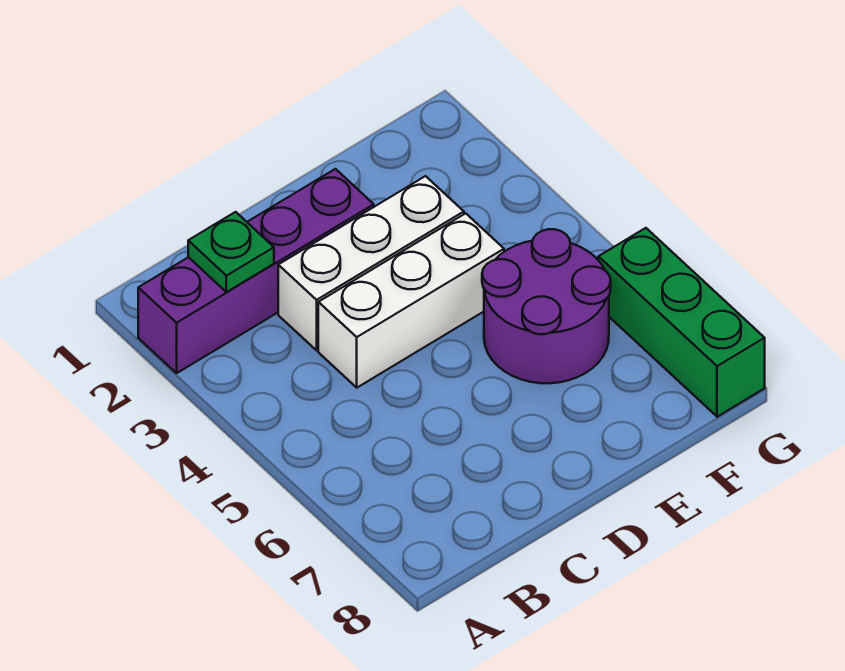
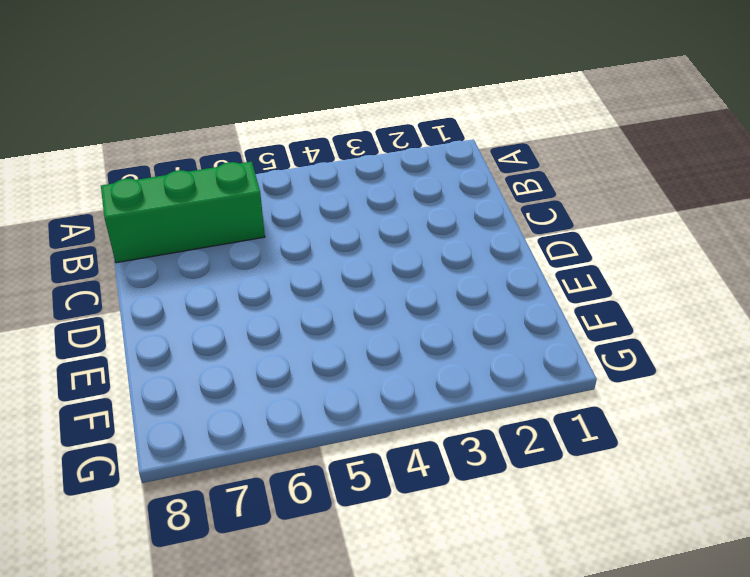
green brick B6:B8 level 1 -> green brick G6:G8 level 1
none -> purple brick A2:D2 level 1
none -> white brick C3:E3 level 1

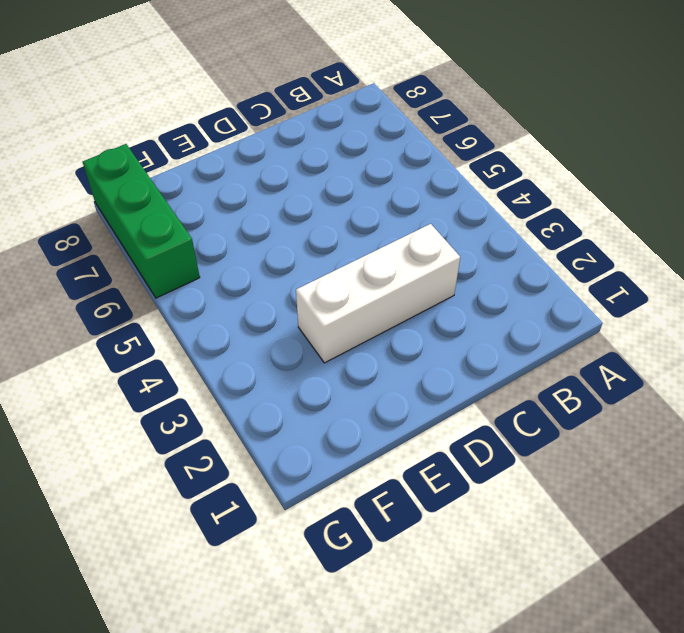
none -> purple brick A2:D2 level 1
none -> white brick C4:E4 level 1

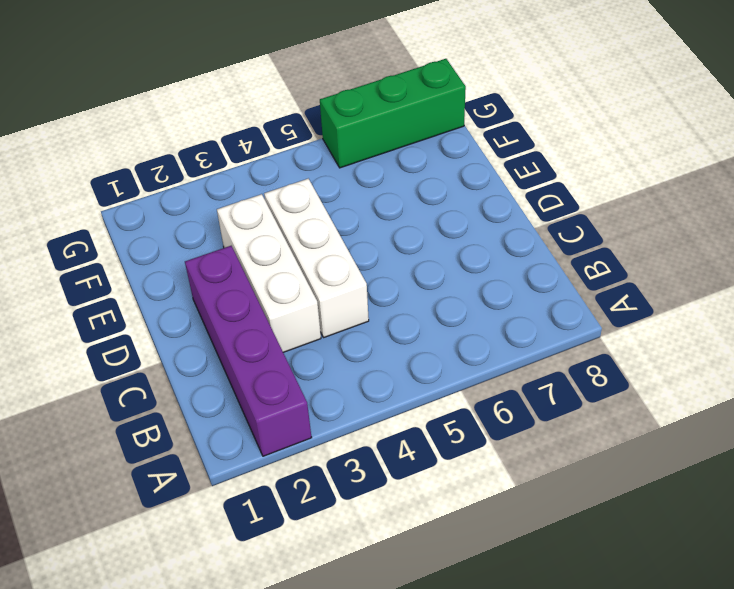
none -> purple round brick E5:F6 level 1
none -> green plate B2 level 2

